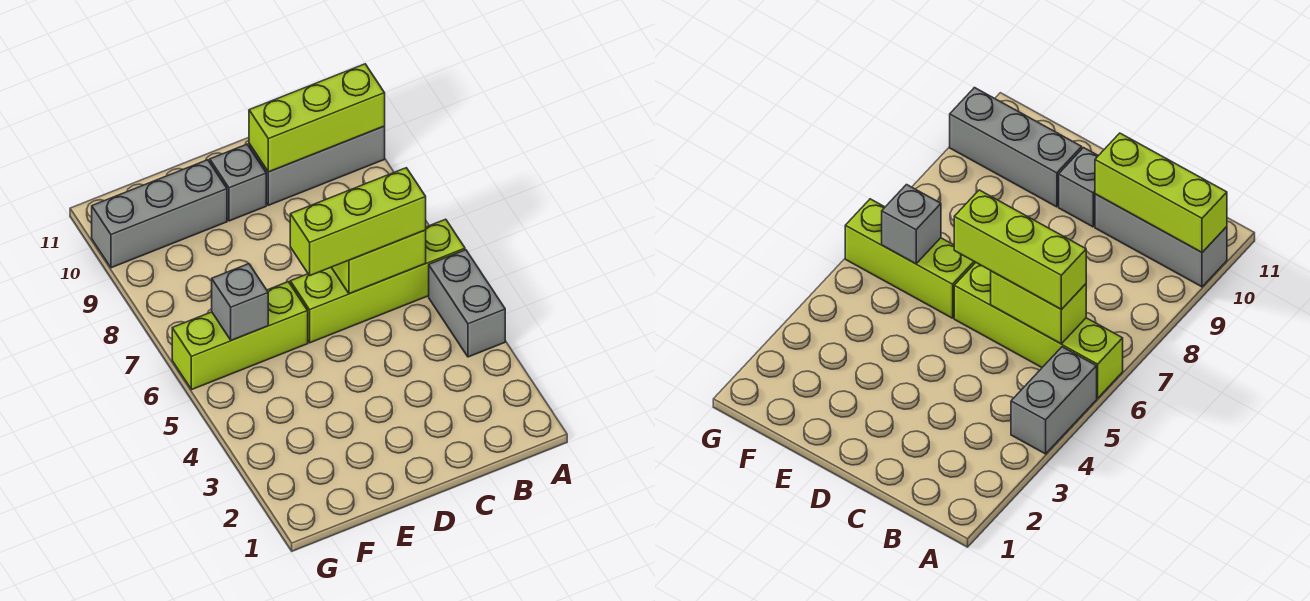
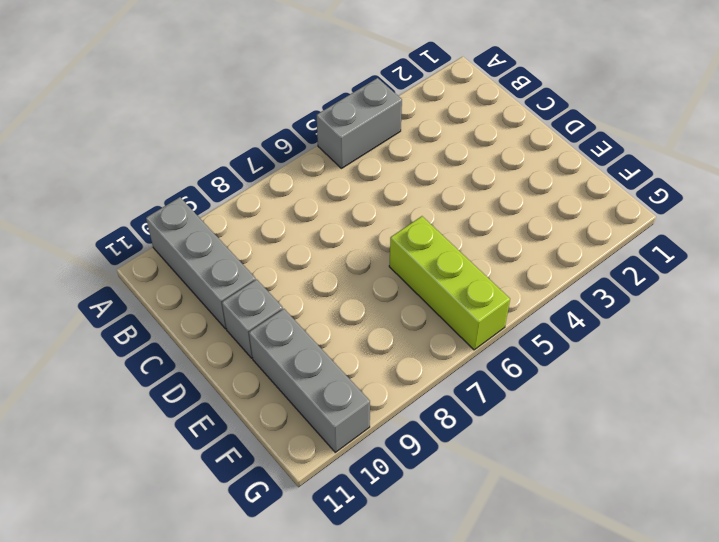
none -> lime brick A6:D6 level 1
none -> lime brick A10:C10 level 2

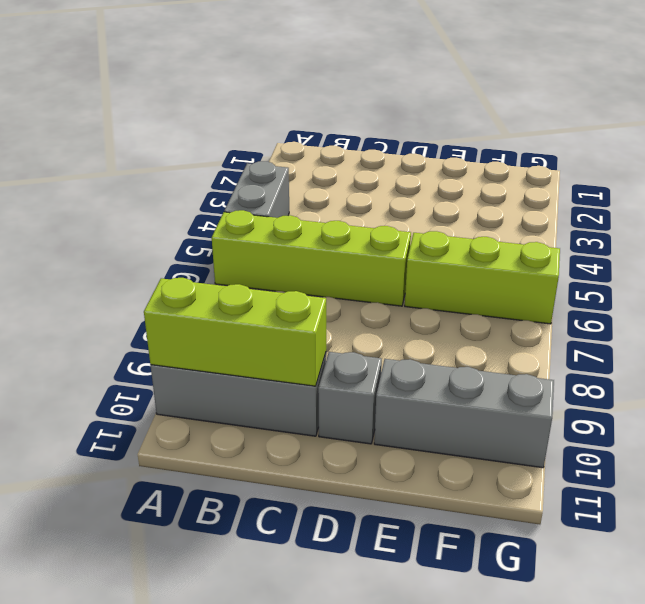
none -> lime brick B6:C6 level 2
none -> grey brick F6 level 2

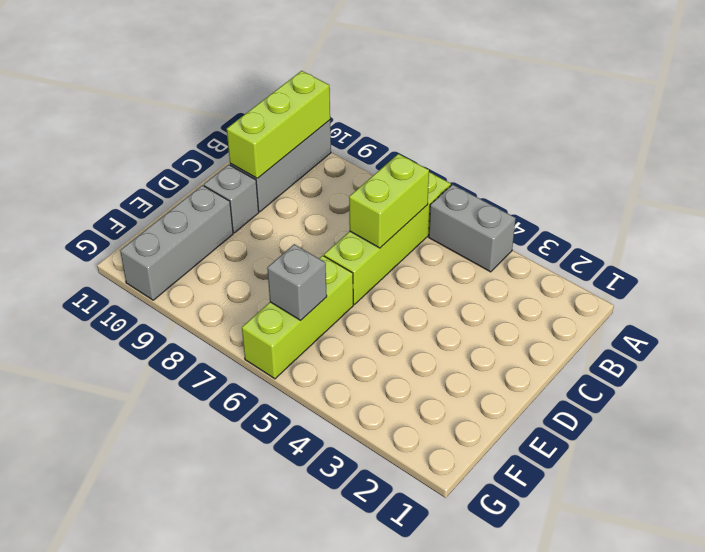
none -> lime brick B6:D6 level 3

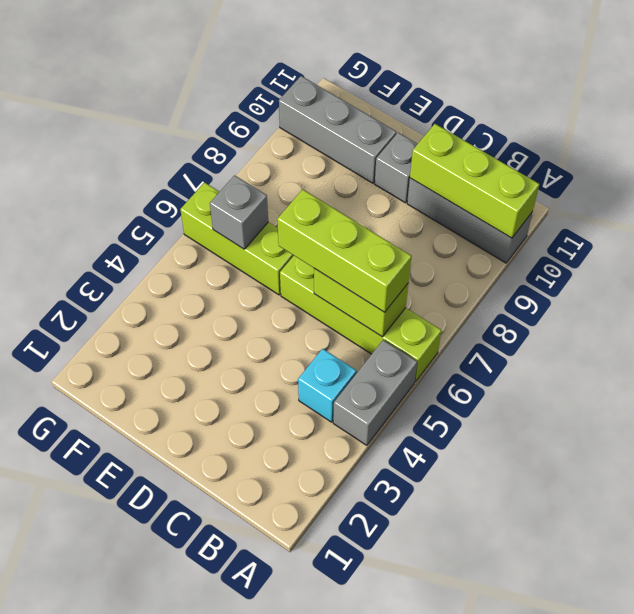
cyan brick B4 level 1 -> none

